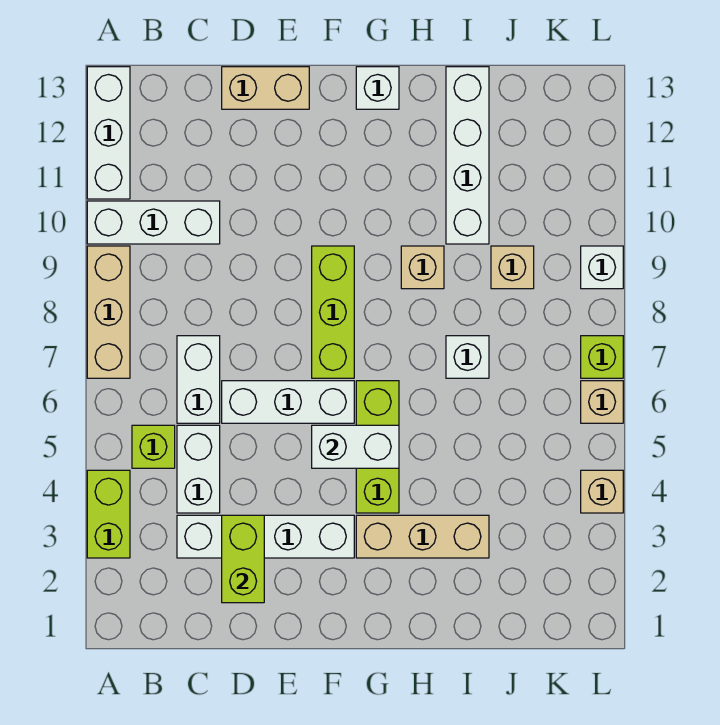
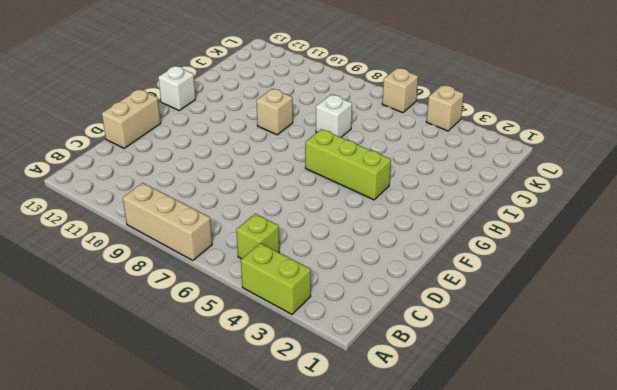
none -> white brick A10:C10 level 1
none -> white brick A11:A13 level 1
none -> white brick C3:F3 level 1

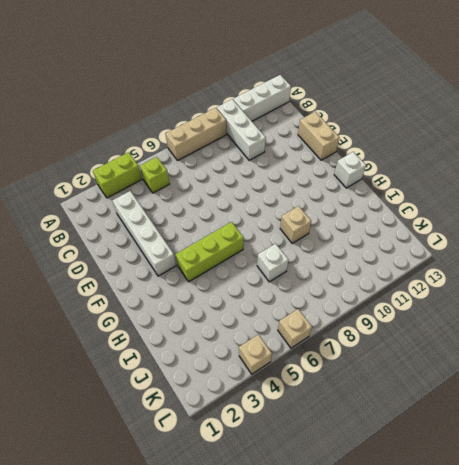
none -> white brick C4:C5 level 1
none -> white brick C6:C7 level 1
none -> white brick D6:F6 level 1

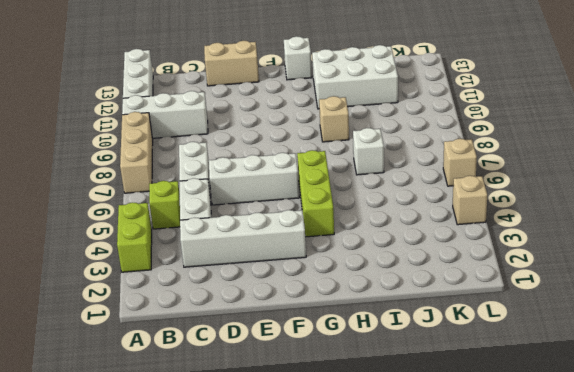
white brick H11:J12 level 1 -> white brick I10:I13 level 1
none -> lime brick F7:F9 level 1
none -> tan brick G3:I3 level 1
none -> tan brick J9 level 1

